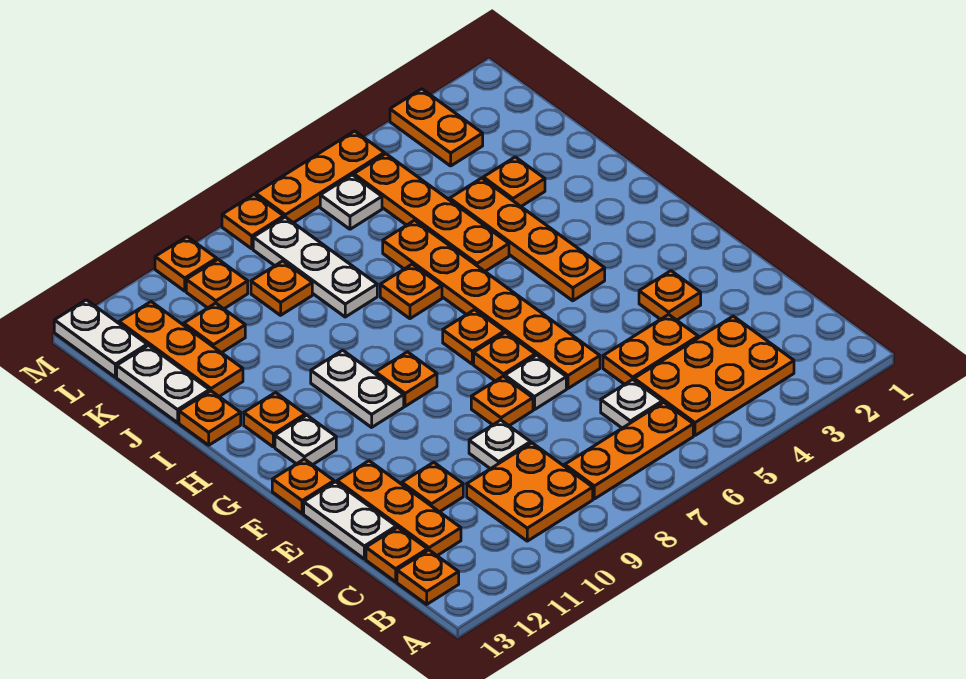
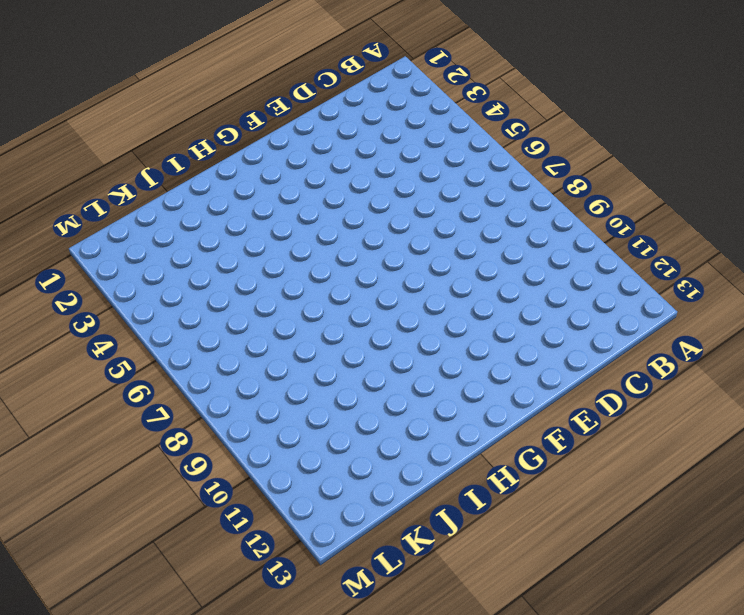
none -> orange plate B3:C5 level 1
none -> orange plate B6:B8 level 1
none -> orange plate B9:C10 level 1
none -> orange plate B13 level 1

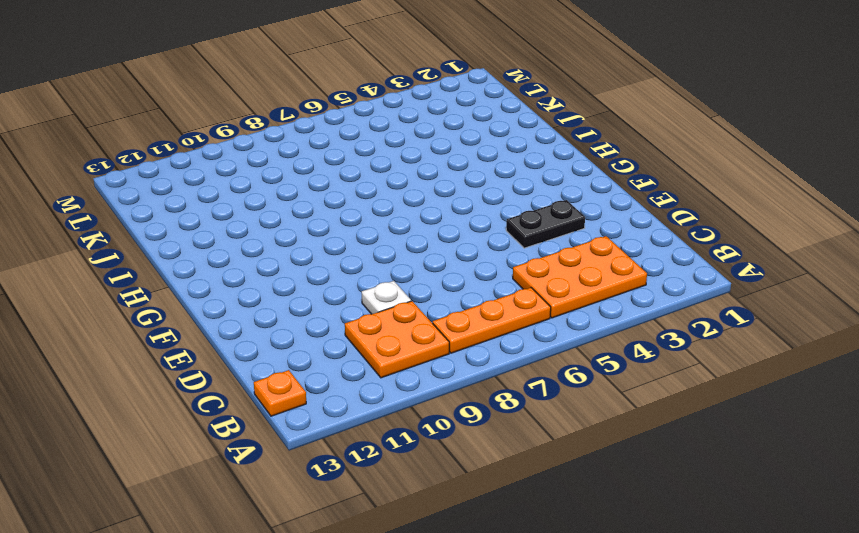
black plate E3:E4 level 1 -> orange plate E3 level 1
none -> white plate C6 level 1
none -> orange plate C12:E12 level 1
none -> orange plate C13 level 1
none -> orange plate D4:D5 level 1

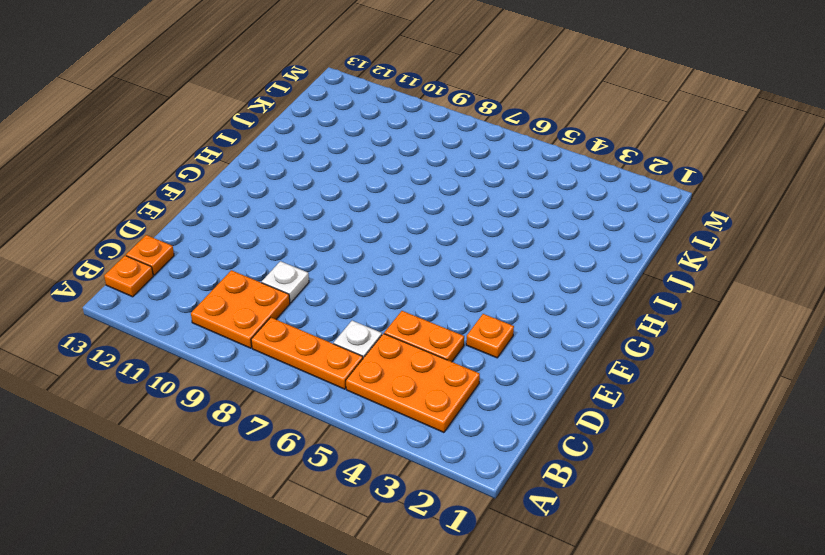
none -> orange plate C12:E12 level 1
none -> orange plate D11 level 1
none -> white plate D13:E13 level 1
none -> orange plate E6:J6 level 1

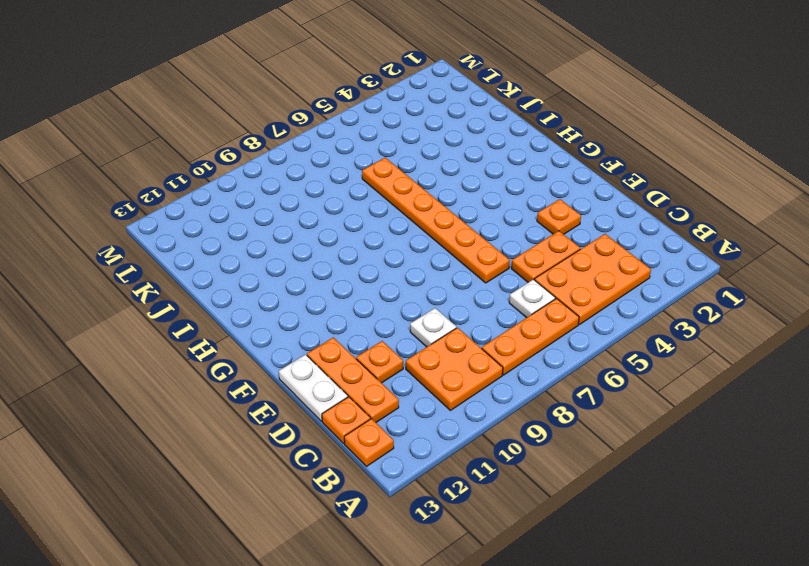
none -> white plate E7 level 1
none -> orange plate E8 level 1
none -> orange plate F7 level 1
none -> orange plate F13 level 1

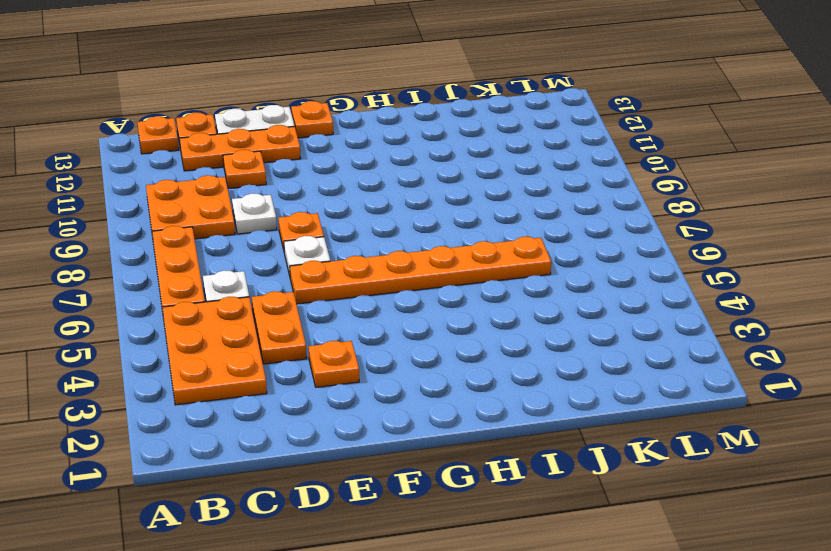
none -> orange plate F7 level 1
none -> orange plate G4:J4 level 1
none -> orange plate G7 level 1
none -> orange plate G9 level 1

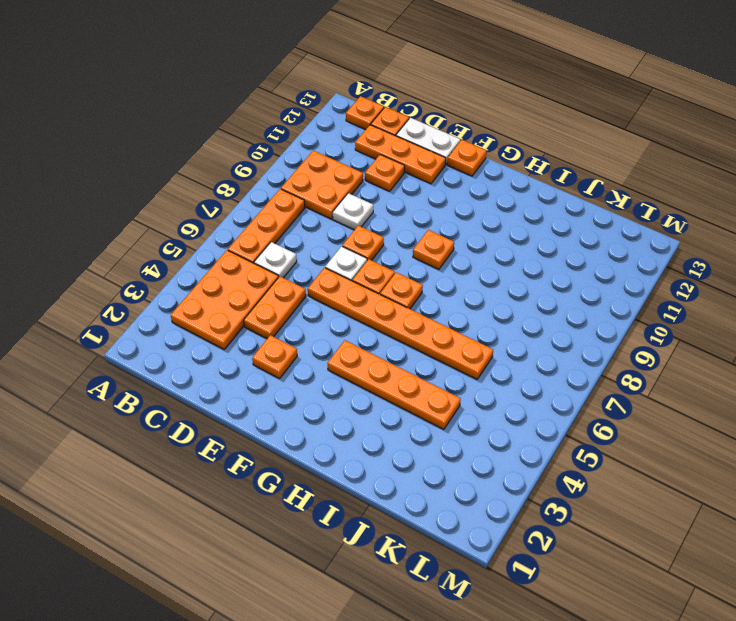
none -> white plate G10:H10 level 1
none -> white plate G12 level 1
none -> orange plate H12 level 1
none -> orange plate I5:L5 level 1

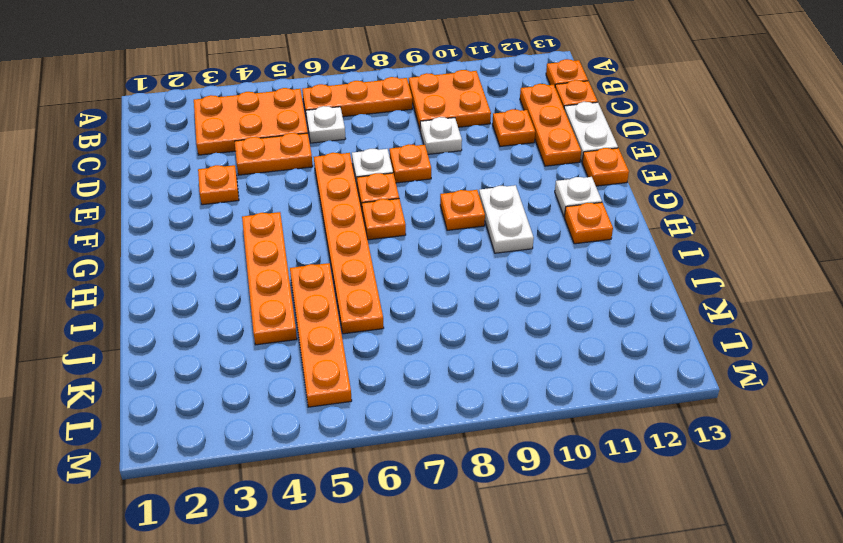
none -> orange plate I7 level 1
none -> orange plate I13 level 1
none -> orange plate J3 level 1
none -> white plate J8:L8 level 1

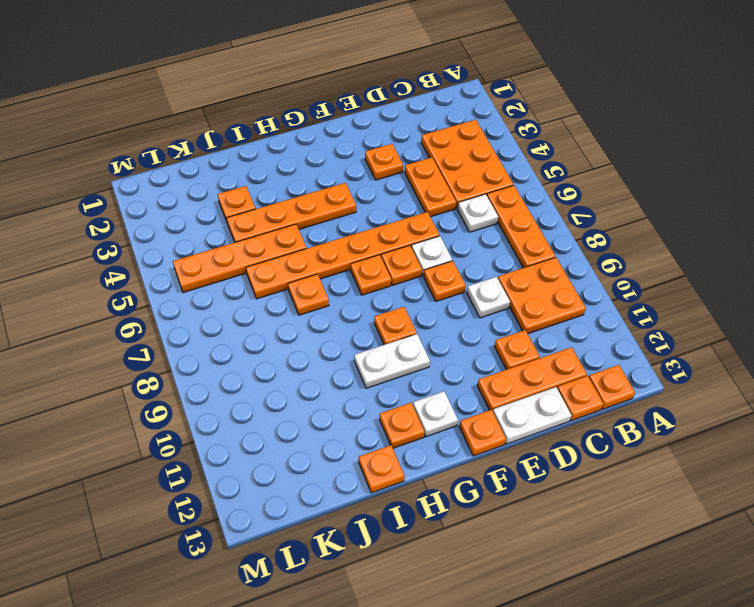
none -> white plate J8:L8 level 1
none -> orange plate J12:L12 level 1
none -> white plate J13:K13 level 1
none -> orange plate K9 level 1

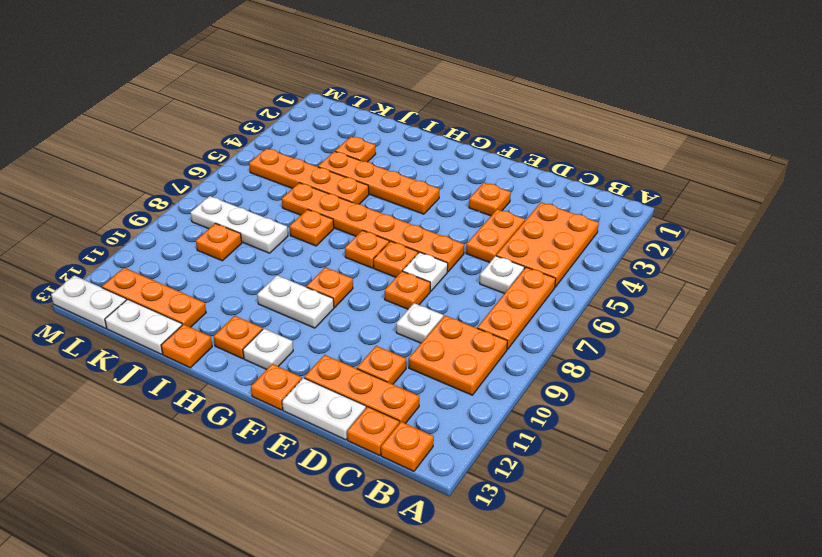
none -> orange plate K11 level 1
none -> orange plate L3:M3 level 1
none -> white plate L6 level 1
none -> orange plate L10 level 1

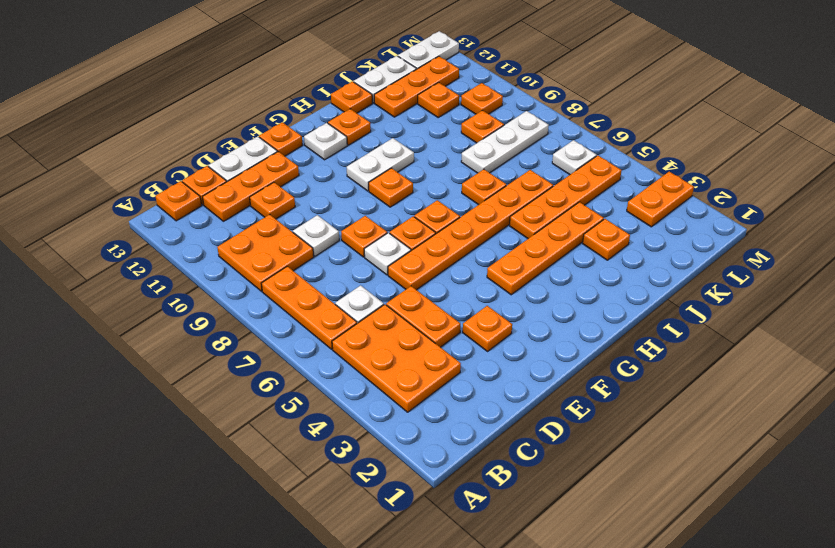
none -> orange plate M5:M7 level 1
none -> orange plate M8 level 1
none -> orange plate M10 level 1

